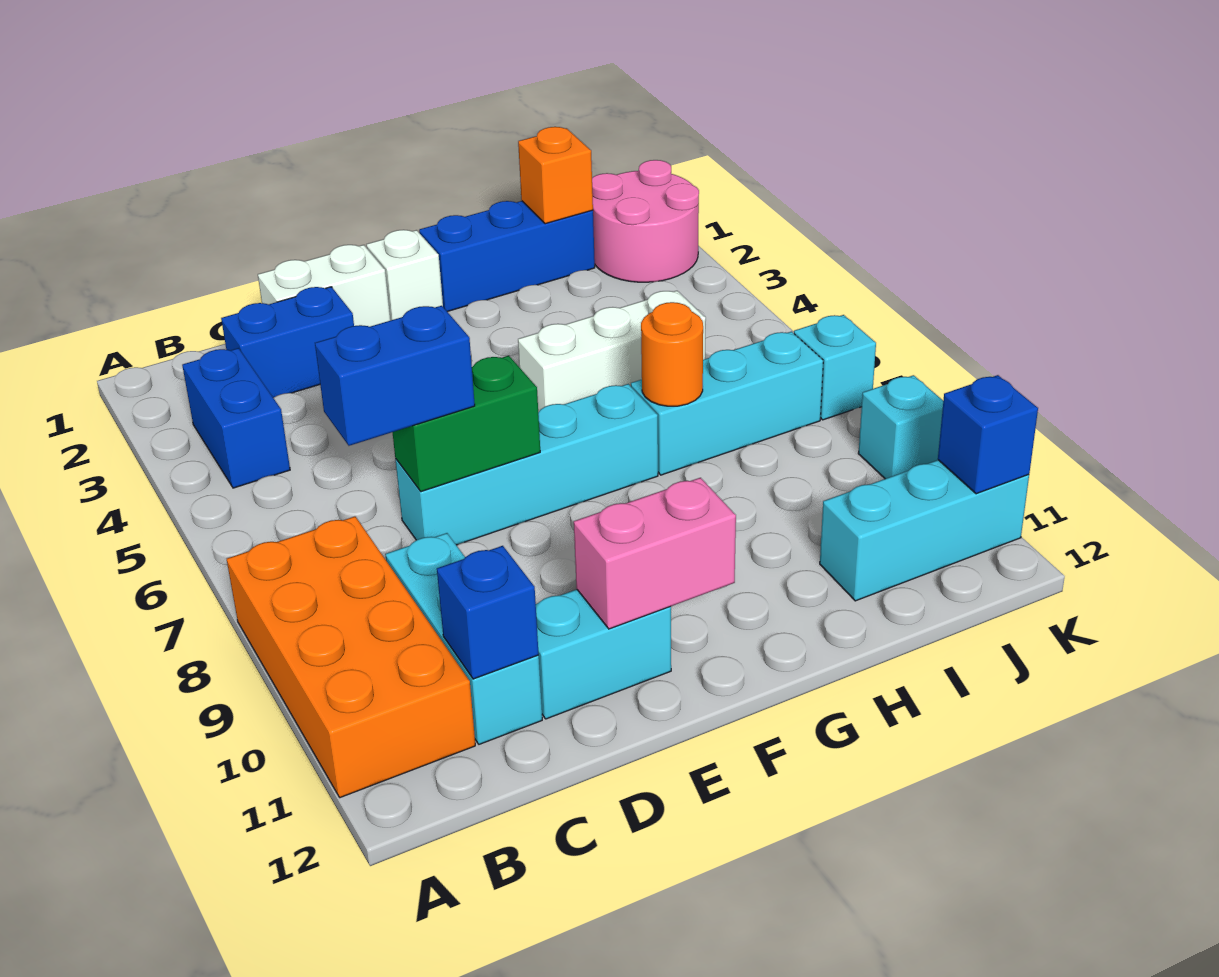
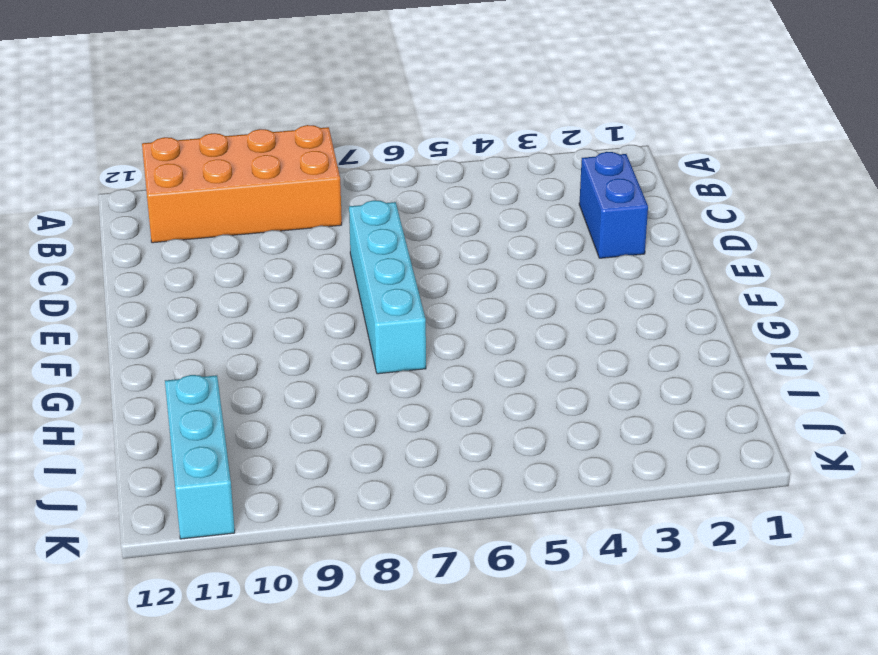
none -> blue brick B3:B4 level 1
none -> cyan brick C9:C11 level 1
none -> white brick D1:E1 level 1

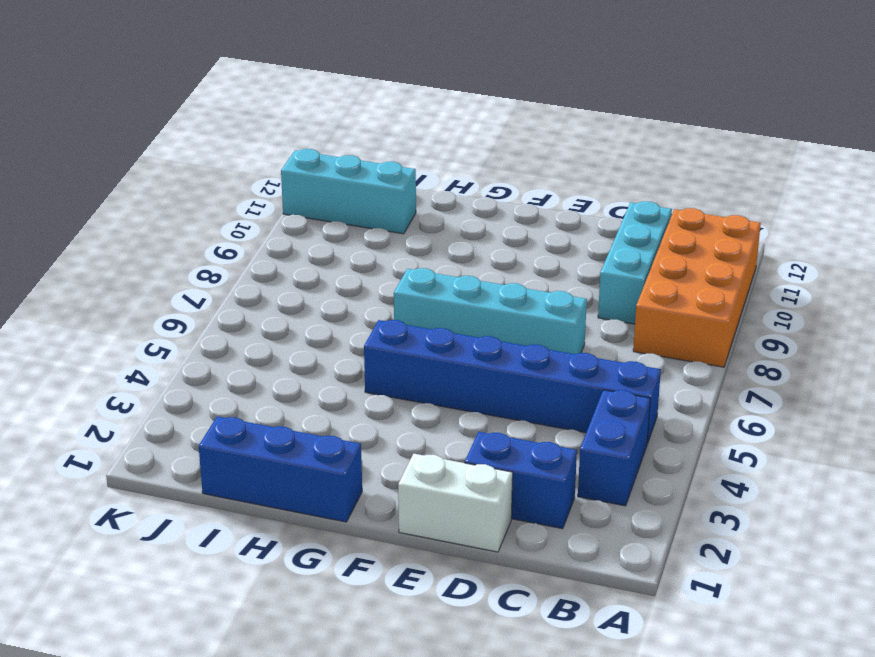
blue brick B5:G5 level 1 -> white brick G5:I5 level 1
none -> cyan brick D11:E11 level 1
none -> white brick F1 level 1
none -> cyan brick H7:J7 level 1

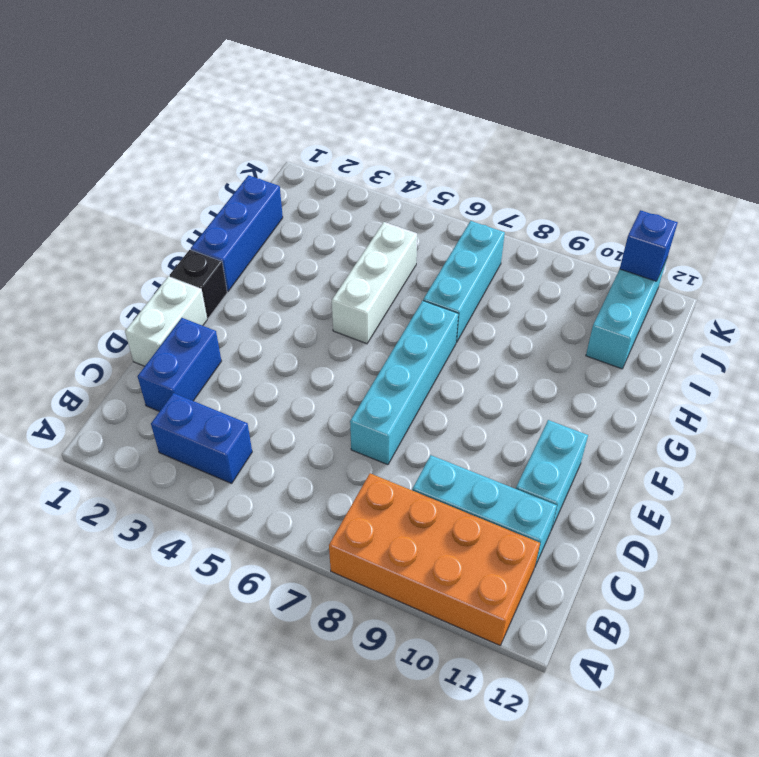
black brick F1 level 1 -> white brick F1 level 1
none -> pink round brick J1:K2 level 1
none -> cyan brick K7 level 1
none -> cyan brick K9 level 1

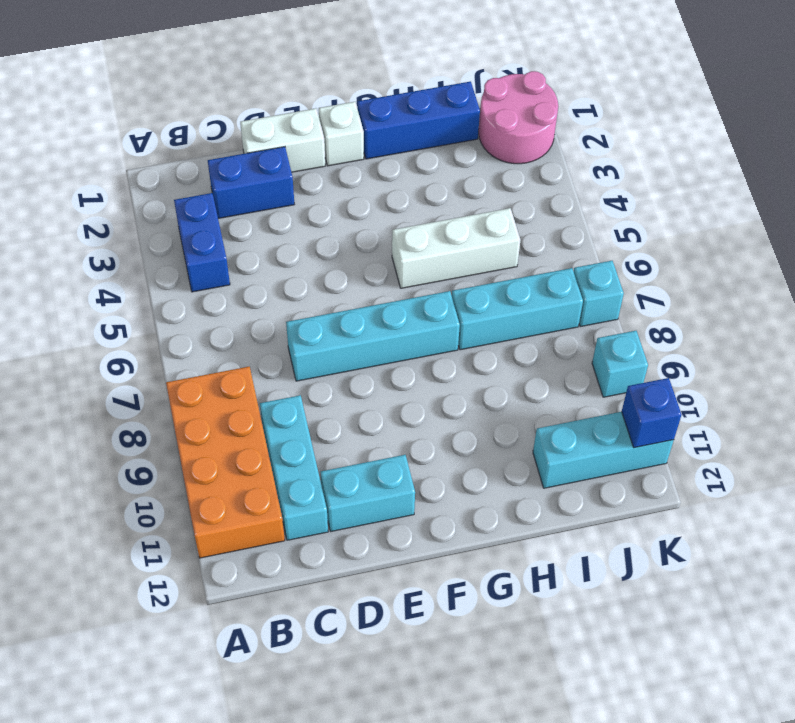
none -> blue brick C11 level 2
none -> green brick D7:E7 level 2
none -> pink brick E11:F11 level 2

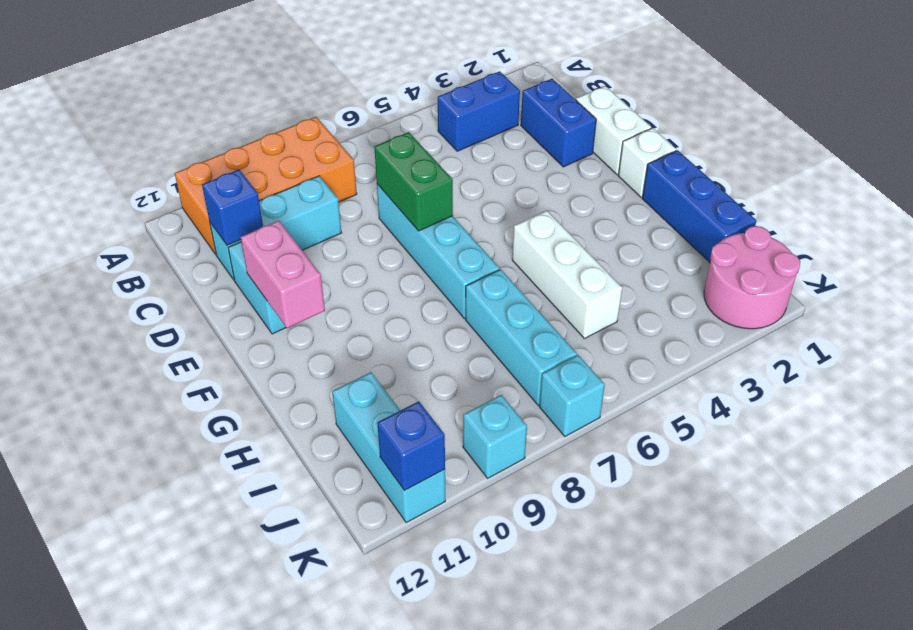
none -> orange round brick H7 level 2
none -> orange brick I1 level 2
none -> blue brick C7:D7 level 3

